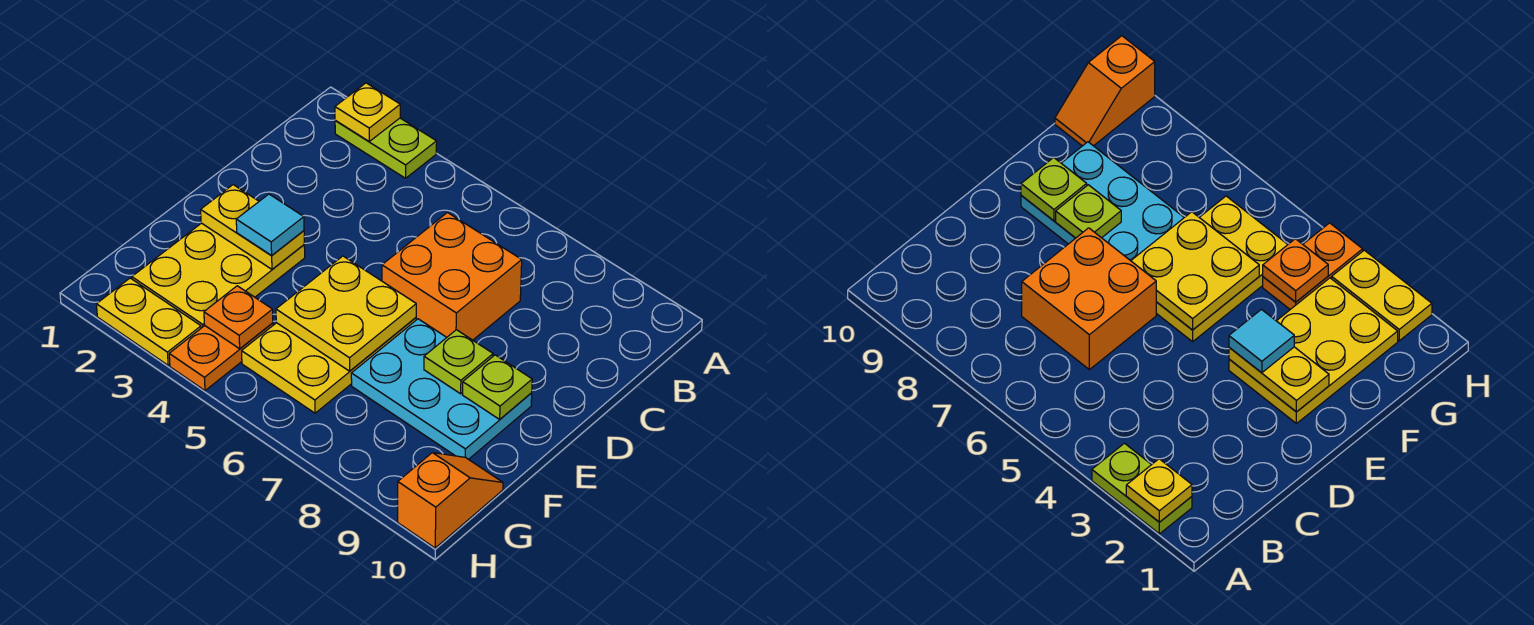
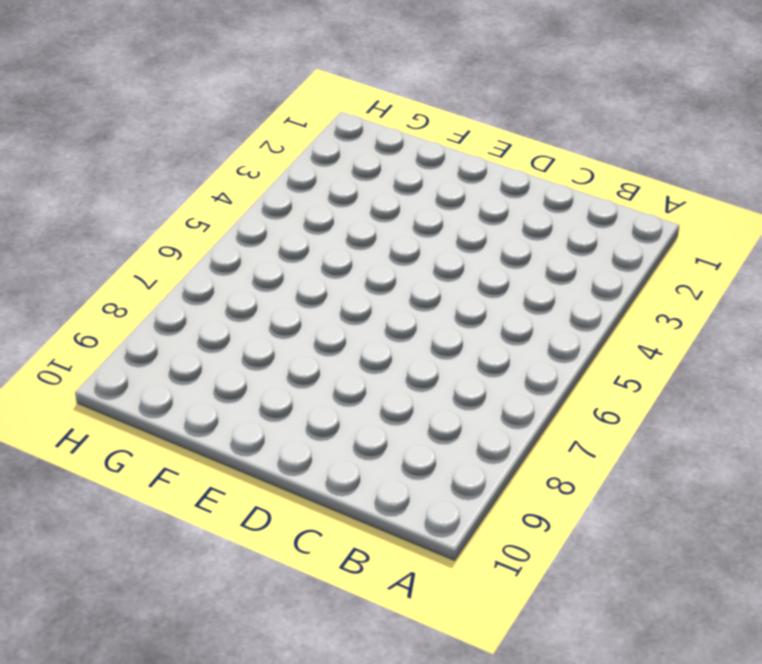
none -> lime plate A2:A3 level 1
none -> orange brick C6:D7 level 1
none -> yellow plate E2:G3 level 1

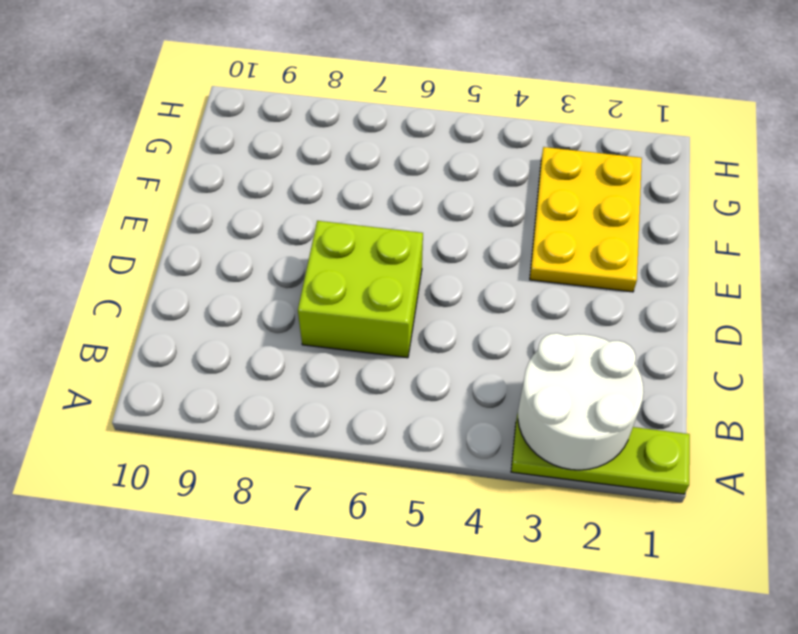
lime plate A1:A3 level 1 -> lime plate A2:A3 level 1
white round brick A2:B3 level 2 -> yellow plate A2 level 2
lime brick C6:D7 level 1 -> orange brick C6:D7 level 1
none -> yellow plate E5:G6 level 1
none -> cyan plate E7:F9 level 1
none -> orange plate G4:H4 level 1

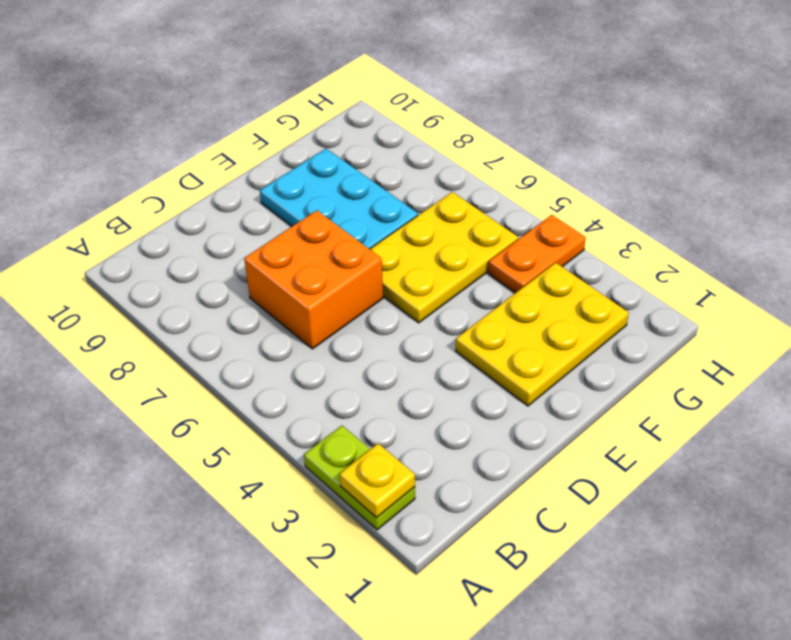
none -> orange slope G10:H10 level 1 top H
none -> yellow plate H2:H3 level 1
none -> yellow plate E2:E3 level 2

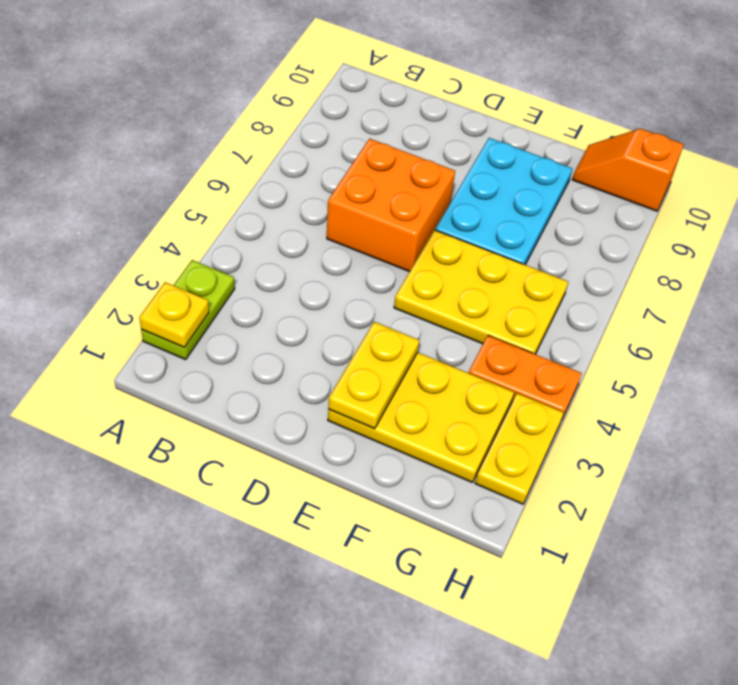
none -> yellow plate E5:F6 level 2
none -> lime plate E8 level 2
none -> lime plate E9 level 2

